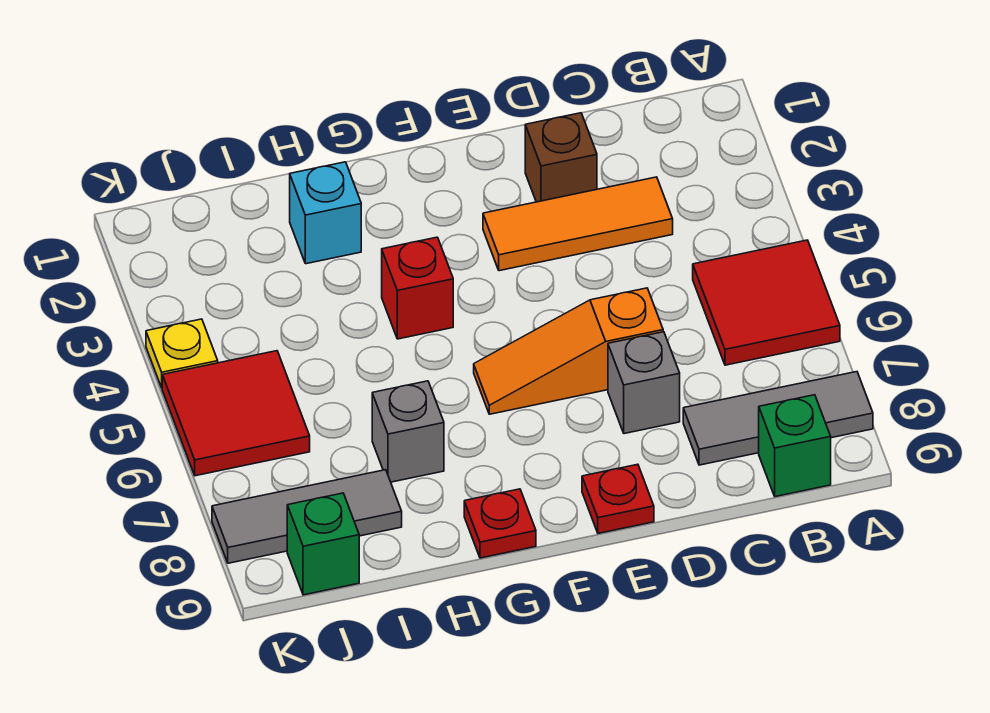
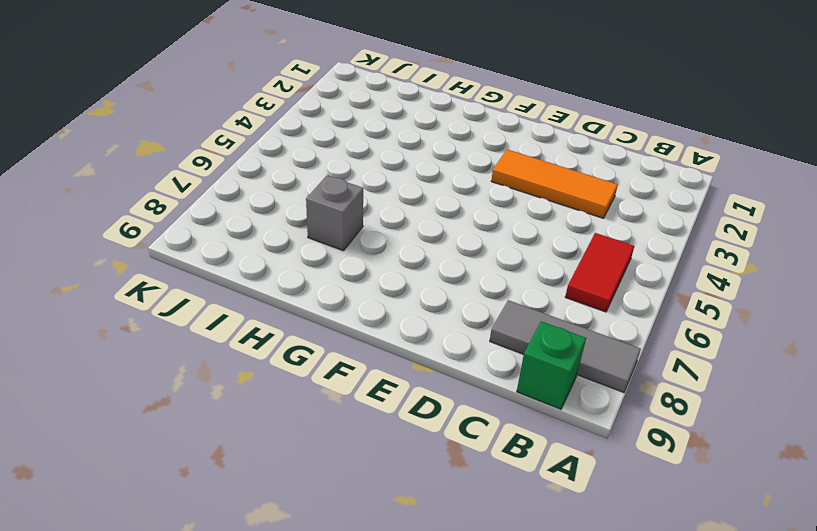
red tile B5:B6 level 1 -> red tile A5:B6 level 1
none -> brown brick D2 level 1
none -> orange slope D6:F6 level 1 top D
none -> grey brick D7 level 1

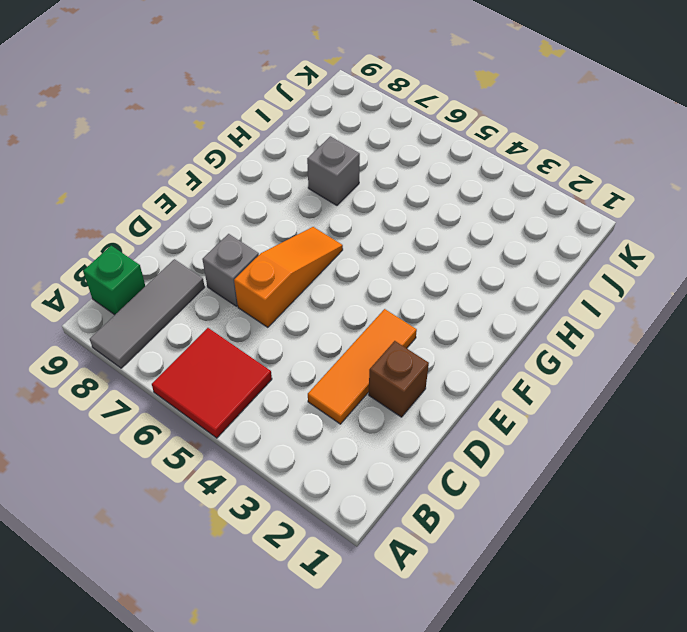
none -> red plate E9 level 1
none -> red brick G4 level 1
none -> red plate G9 level 1

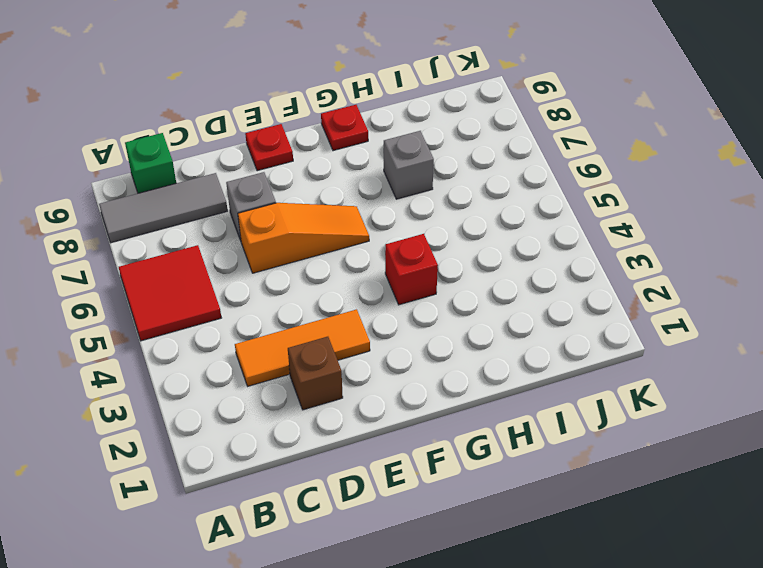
none -> cyan brick H2 level 1
none -> grey tile I8:K8 level 1
none -> red tile J5:K6 level 1

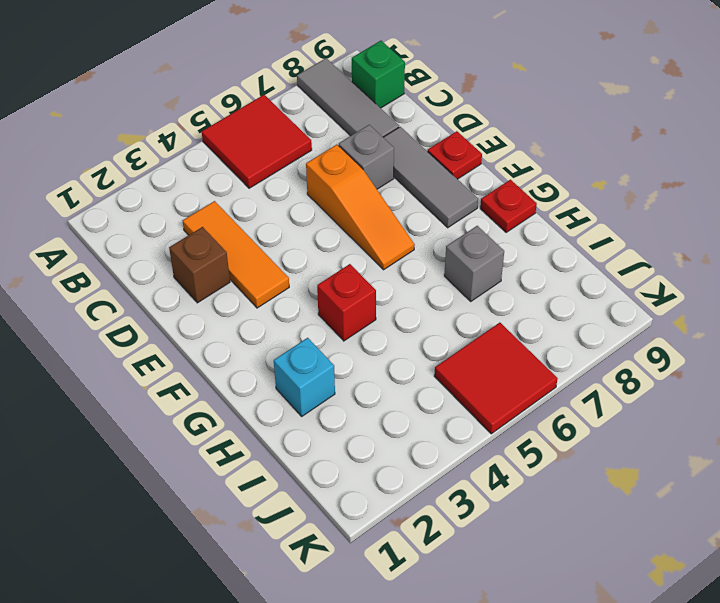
grey tile D8:F8 level 1 -> grey tile I8:K8 level 1
none -> green brick J9 level 1
none -> yellow plate K4 level 1

